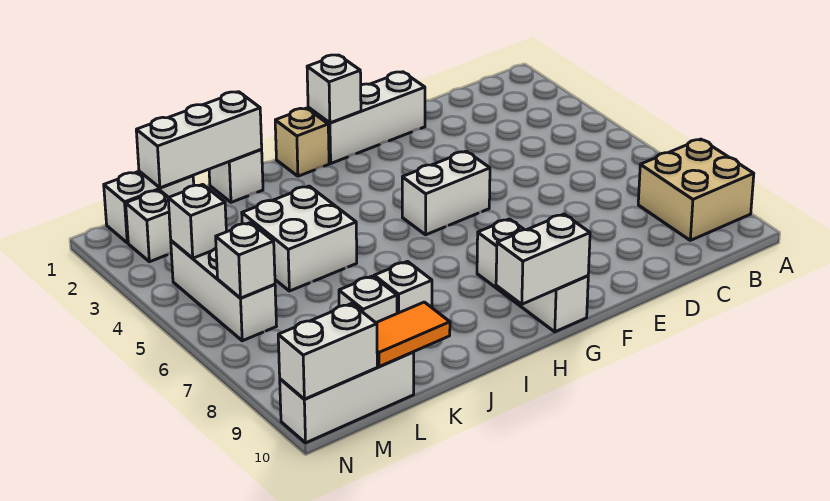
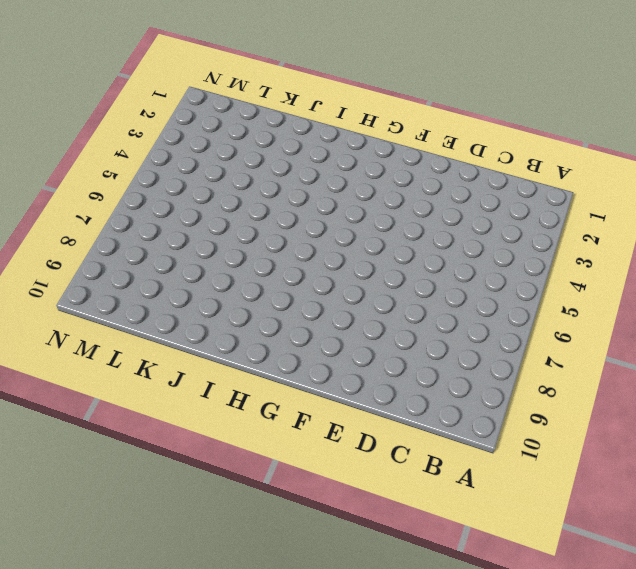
none -> tan brick A8:B9 level 1
none -> white brick E1:G1 level 1
none -> white brick F5:G5 level 1

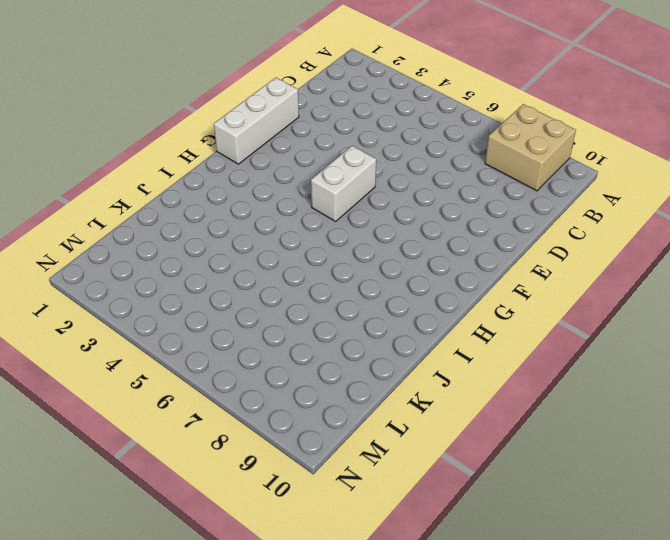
none -> white brick G8:G10 level 1
none -> tan brick H1 level 1
none -> white brick J1 level 1

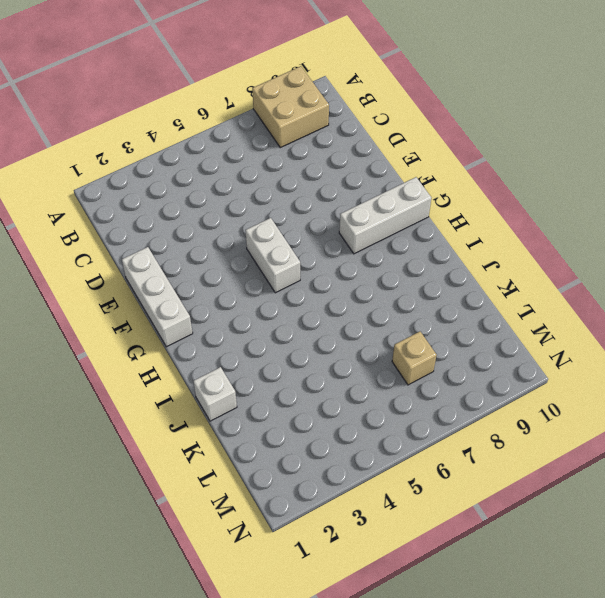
tan brick L7 level 1 -> tan brick H1 level 1
none -> white brick J4:K5 level 1
none -> white brick J8 level 1
none -> white brick K8 level 1

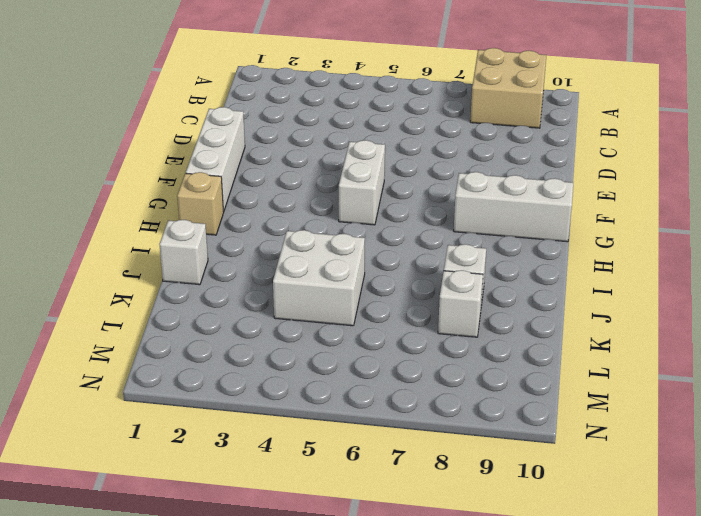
none -> white brick L1:M1 level 1
none -> white brick L10:N10 level 1
none -> white brick M2 level 1

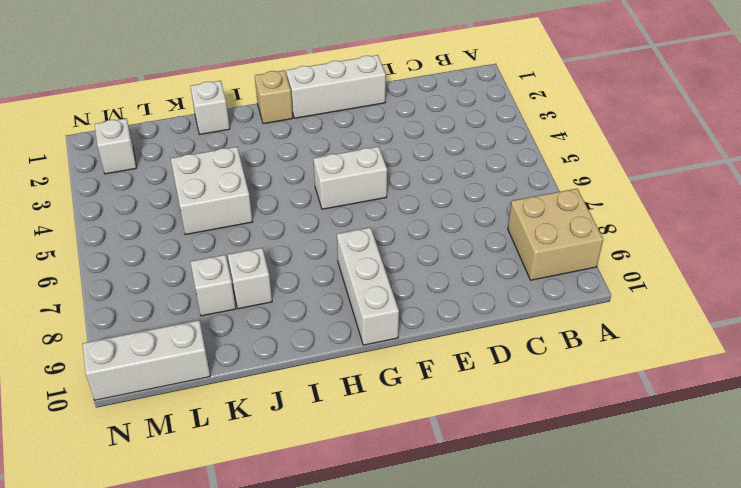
none -> white brick L1:M1 level 1
none -> white brick M4:M6 level 1
none -> white brick G1 level 2

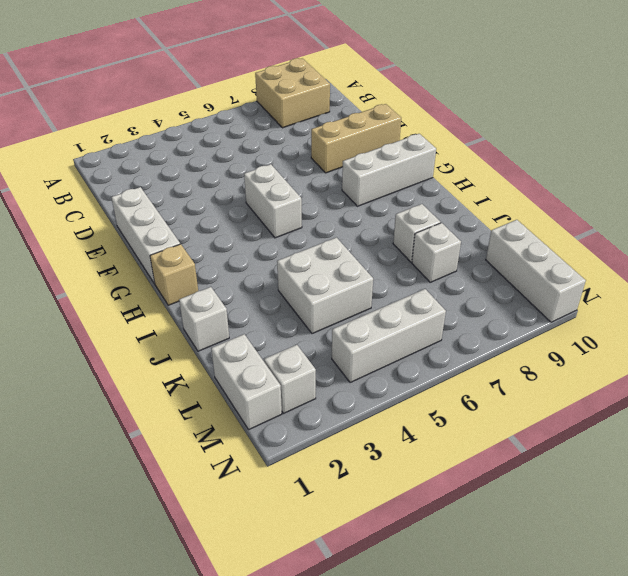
tan brick E8:E10 level 1 -> none
none -> white brick G1 level 2
none -> white brick G10:H10 level 2
none -> white brick J1:L1 level 2

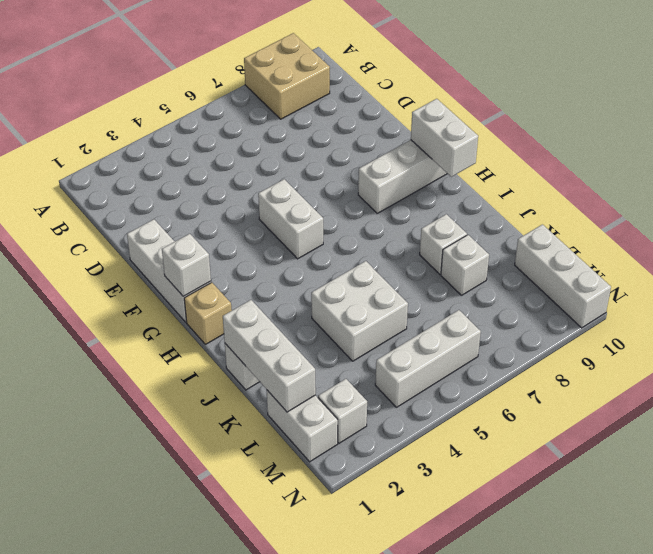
none -> orange tile K10:L10 level 2
none -> white brick M4 level 2
none -> white brick M6 level 2

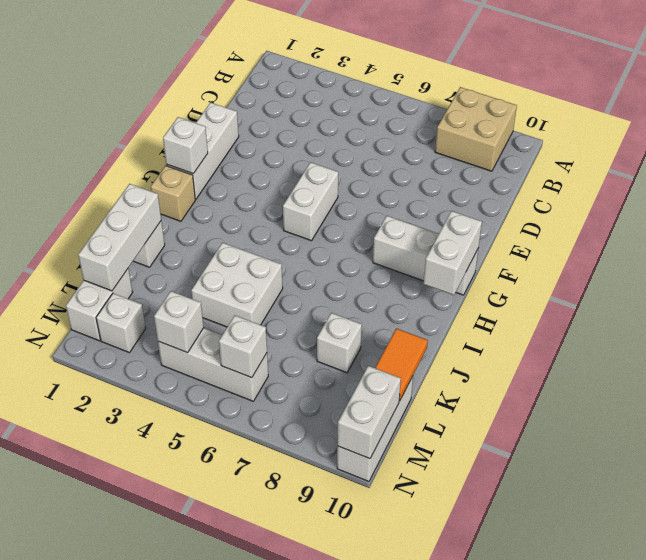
none -> white brick J8 level 1

